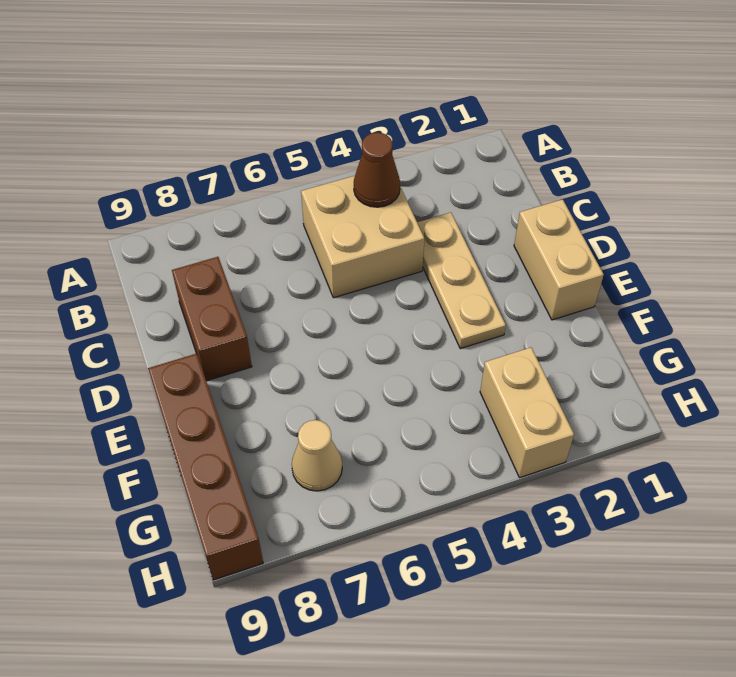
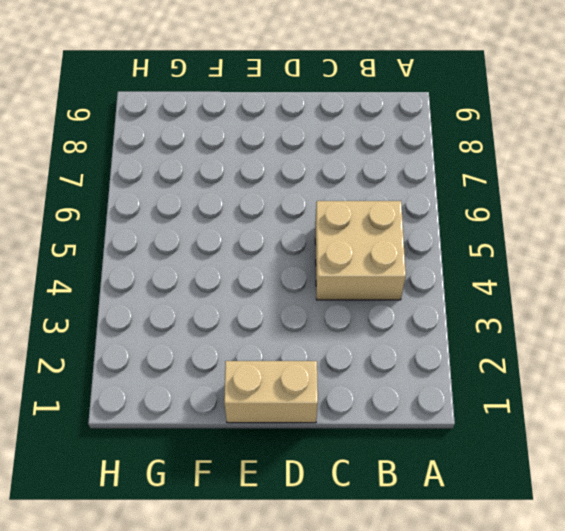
none -> tan plate C3:E3 level 1
none -> brown brick C8:D8 level 1

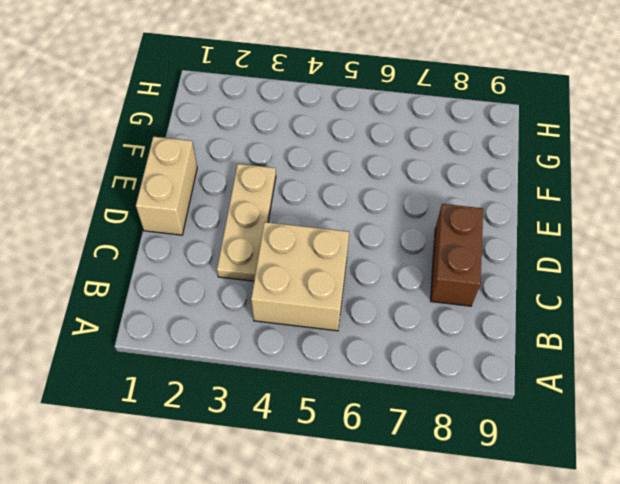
none -> brown brick E9:H9 level 1
none -> tan brick G3:H3 level 1

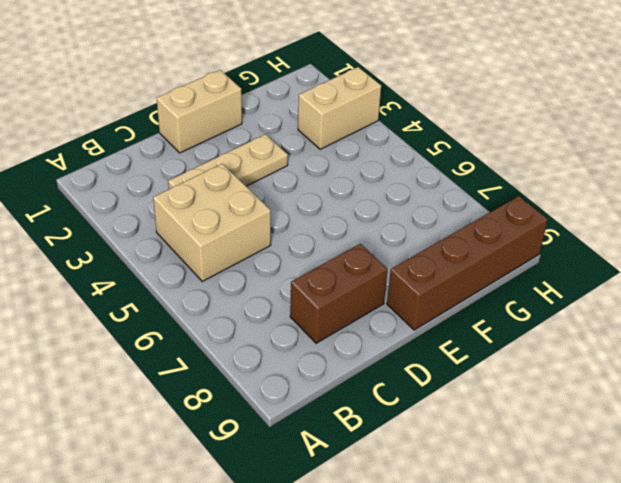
none -> tan cone G7 level 1
none -> brown cone B4 level 2

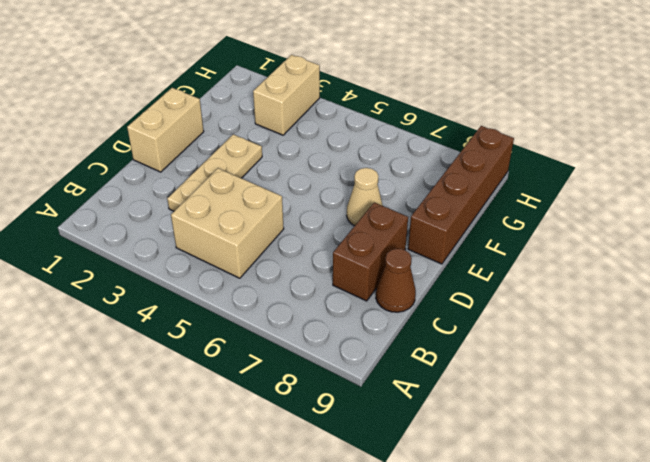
brown cone C9 level 1 -> brown cone B4 level 2
tan cone E7 level 1 -> tan cone G7 level 1

